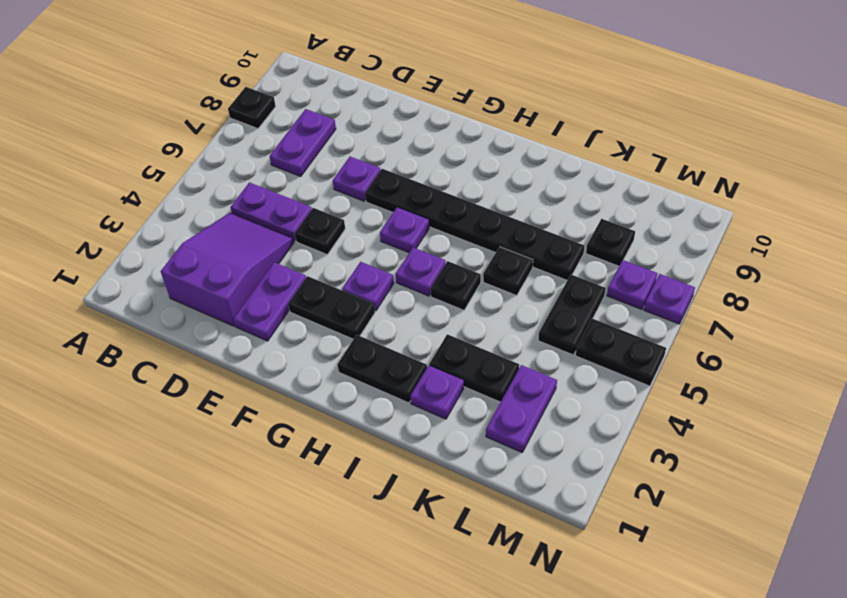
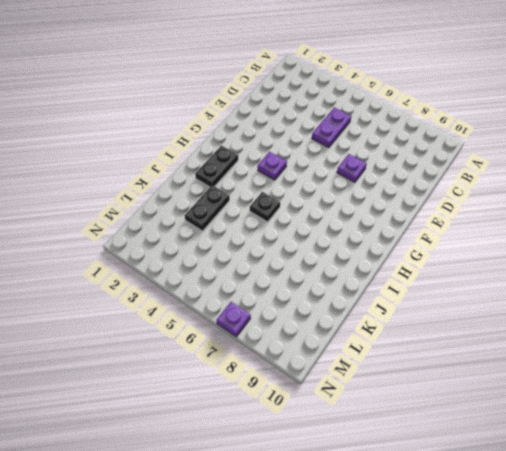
none -> black plate A8 level 1
none -> purple slope C2:D4 level 1 top 2
none -> purple plate C7:C8 level 1

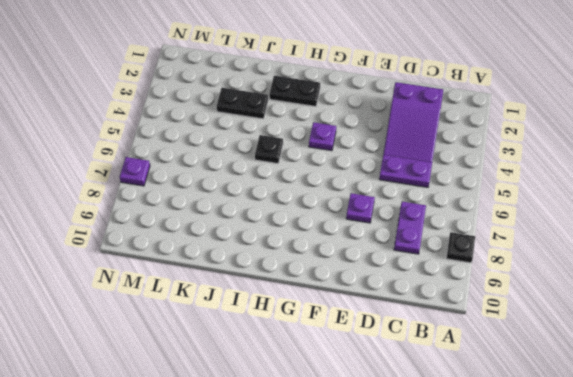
none -> purple plate E2:E3 level 1
none -> black plate E5 level 1
none -> black plate F3:G3 level 1

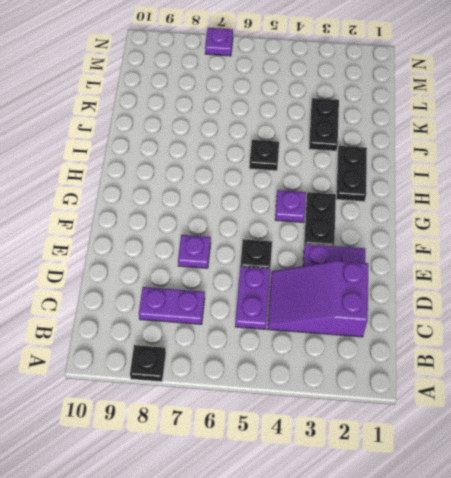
none -> black plate F7:K7 level 1
none -> purple plate G6 level 1
none -> purple plate H5 level 1

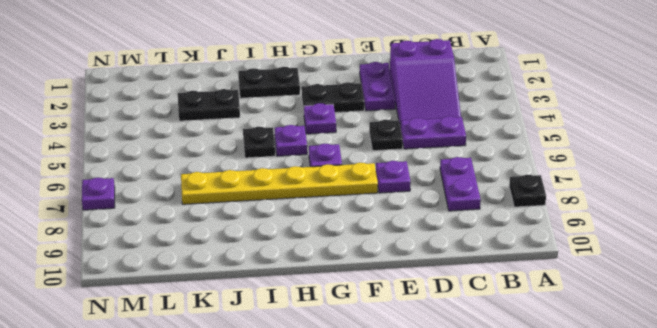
yellow plate F7:K7 level 1 -> black plate F7:K7 level 1
none -> purple plate J2 level 1
none -> black plate J6 level 1
none -> purple plate L2:L3 level 1

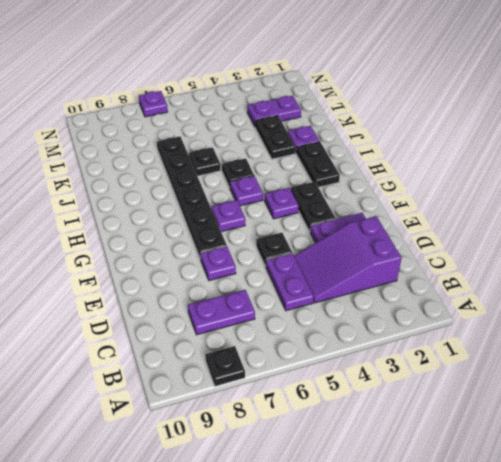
none -> black plate L5:L6 level 1
none -> black plate L8 level 1
none -> black plate M5:N5 level 1

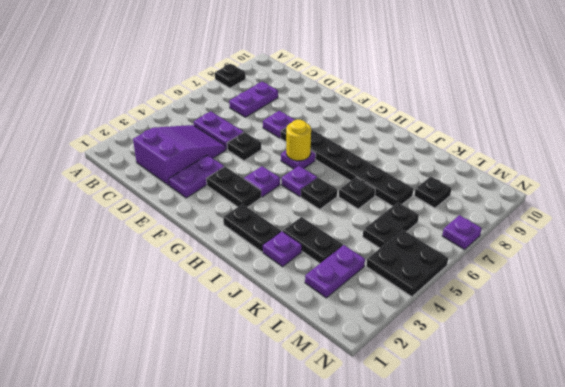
yellow round brick G6 level 2 -> none
black plate M4:N5 level 1 -> black plate M5:N5 level 1
none -> purple plate M7 level 1

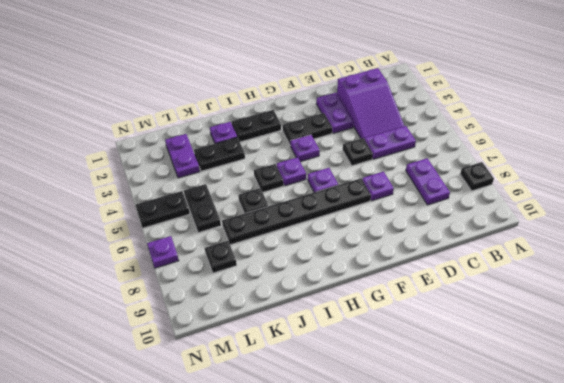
none -> purple plate M7 level 1

